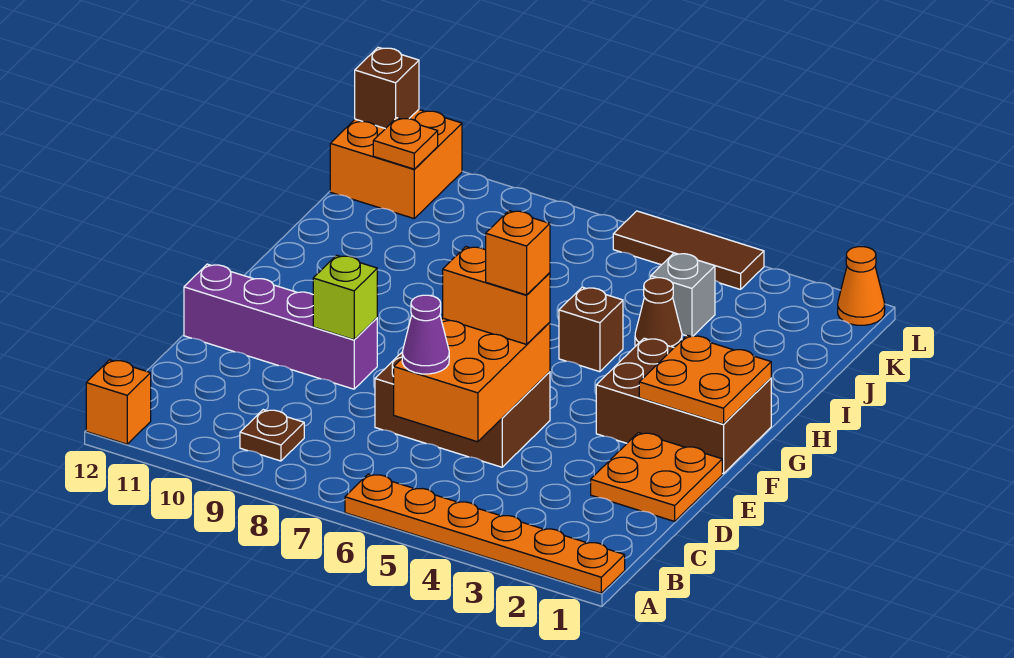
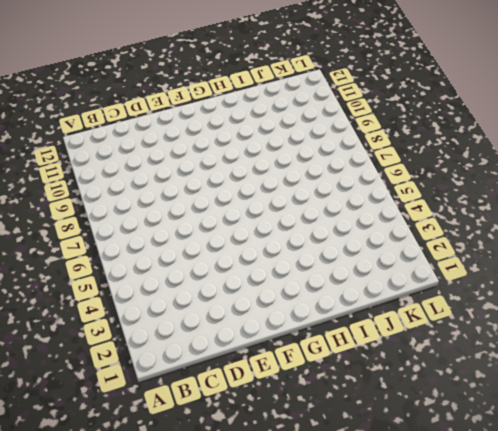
none -> orange plate A1:A6 level 1
none -> orange brick A12 level 1
none -> brown plate B9 level 1

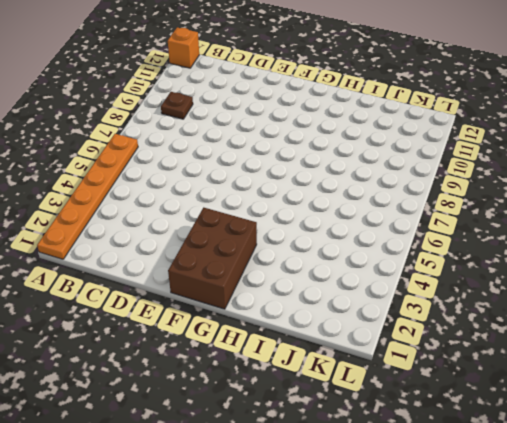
none -> orange plate D1:E2 level 1
none -> brown brick D5:E7 level 1
none -> purple brick E9:E12 level 1

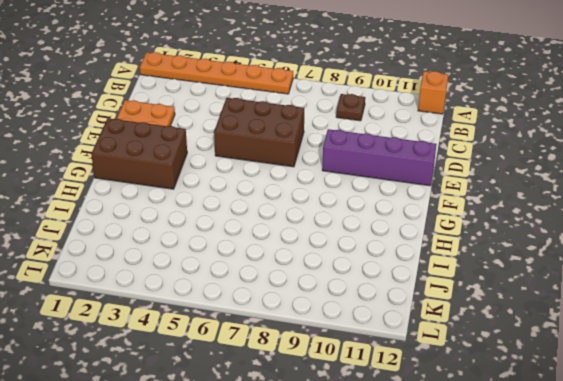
none -> brown brick H5 level 1
none -> brown cone I4 level 1
none -> grey brick J4 level 1

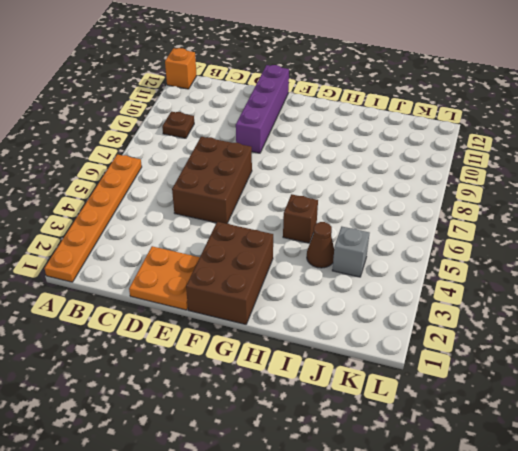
none -> orange brick K11:L12 level 1
none -> orange cone L1 level 1
none -> brown tile L4:L6 level 1

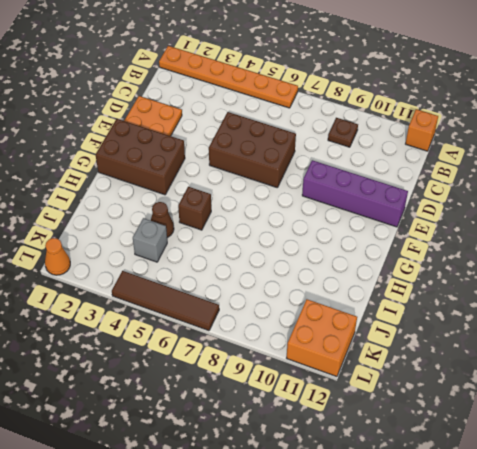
brown tile L4:L7 level 1 -> brown tile L4:L6 level 1
none -> orange brick C5:E6 level 2
none -> lime brick E9 level 2
none -> orange plate F1:G2 level 2

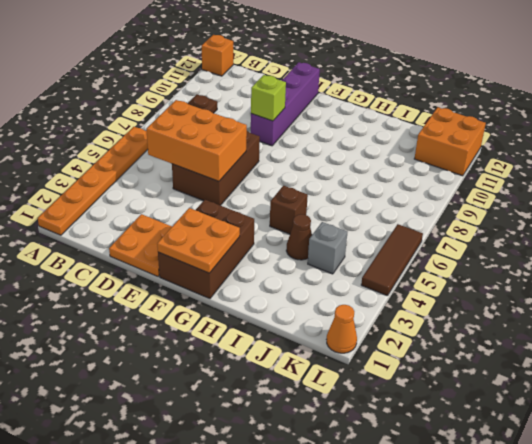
none -> orange plate K11 level 2
none -> brown brick L12 level 2
none -> purple cone C6 level 3

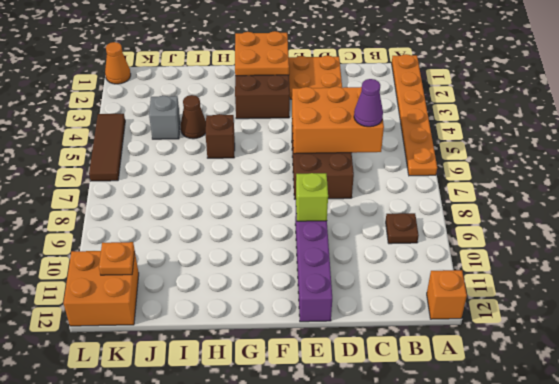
none -> brown brick L12 level 2
none -> orange brick E5:E6 level 3
none -> orange brick E5 level 4

